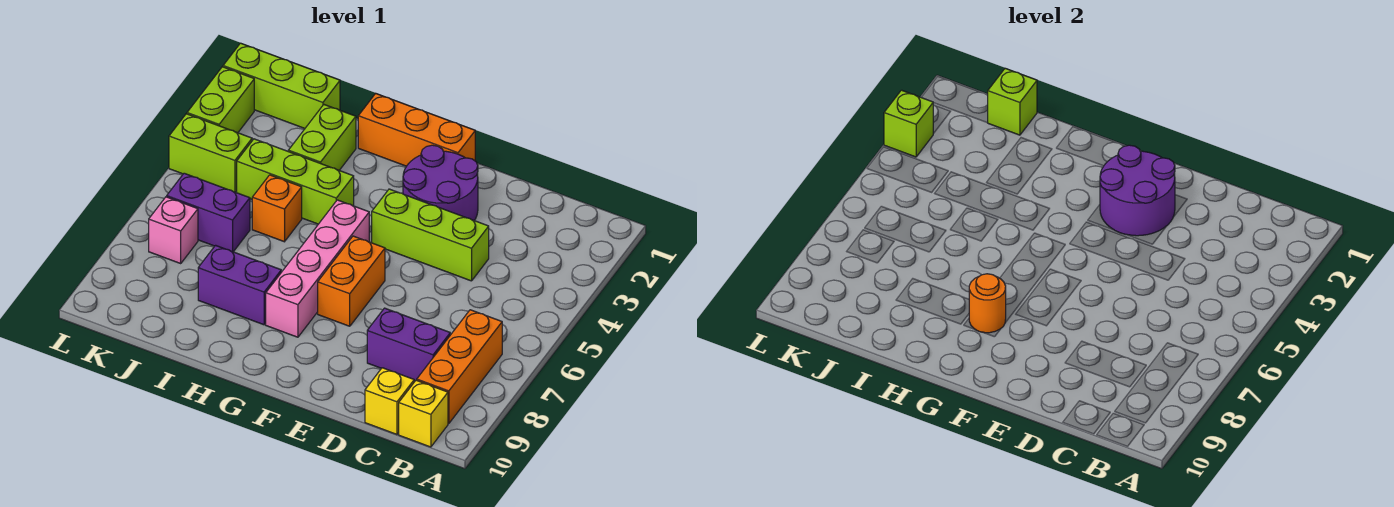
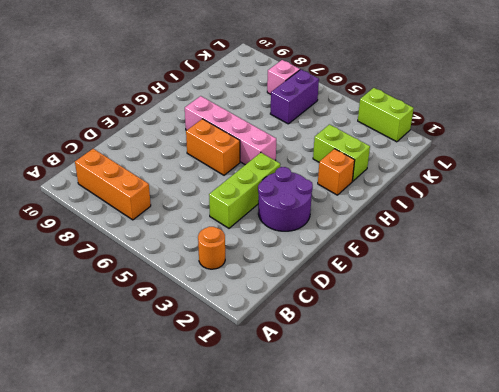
orange round brick B3 level 1 -> orange round brick G8 level 2
orange brick H2 level 1 -> orange brick I5 level 1
none -> yellow brick B10 level 1
none -> purple brick C8:D8 level 1
none -> yellow brick C10 level 1

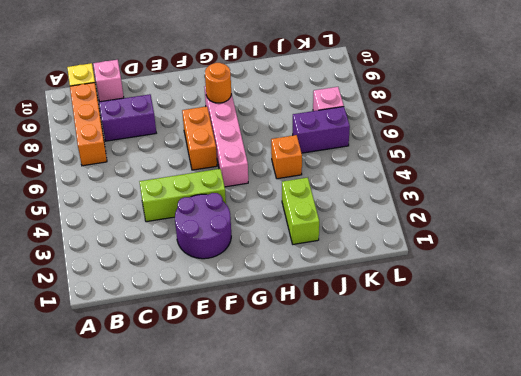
pink brick C10 level 1 -> yellow brick C10 level 1
none -> orange brick F1:H1 level 1
none -> lime brick H4:J4 level 1
none -> purple brick H8:I8 level 1

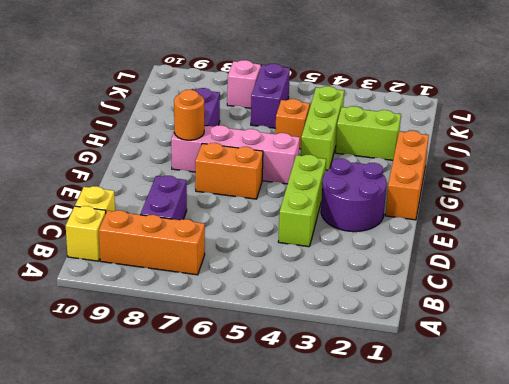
none -> lime brick J1:L1 level 1
none -> lime brick K4:L4 level 1
none -> lime brick L2:L3 level 1

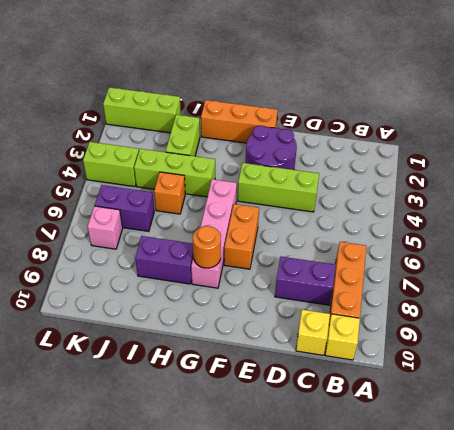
none -> lime brick L2:L3 level 1
none -> purple round brick E2:F3 level 2
none -> lime brick J1 level 2

